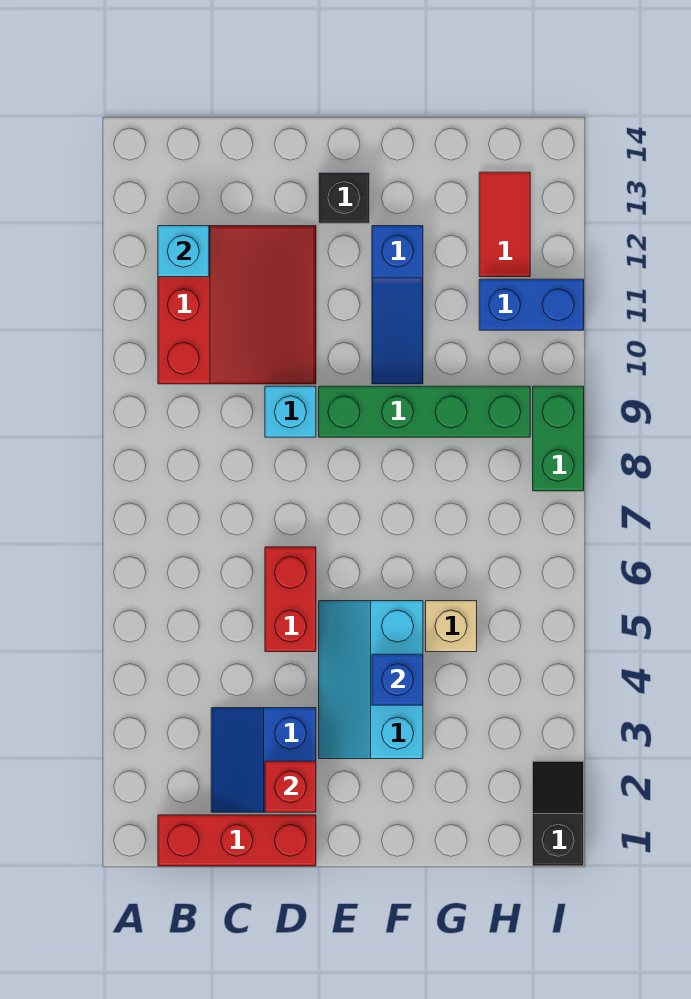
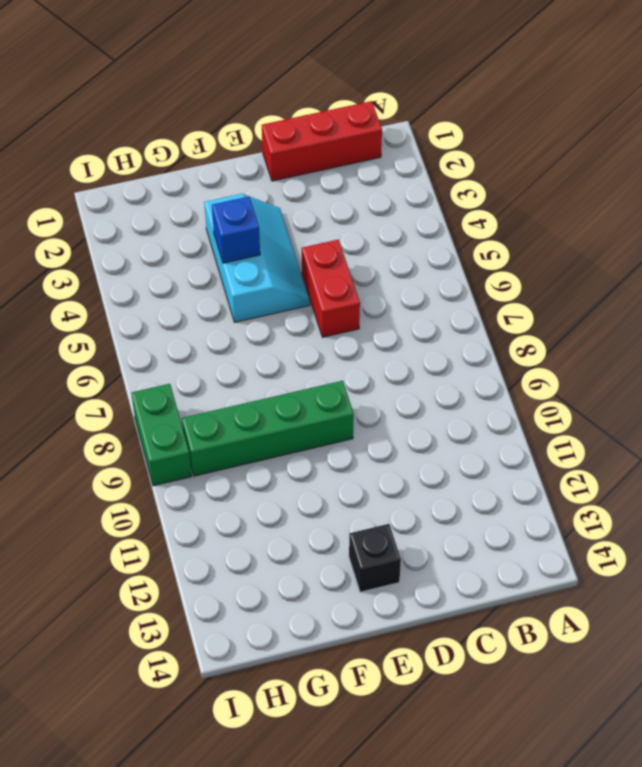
none -> red slope B10:D12 level 1 top B
none -> blue slope C2:D3 level 1 top D
none -> cyan brick D9 level 1

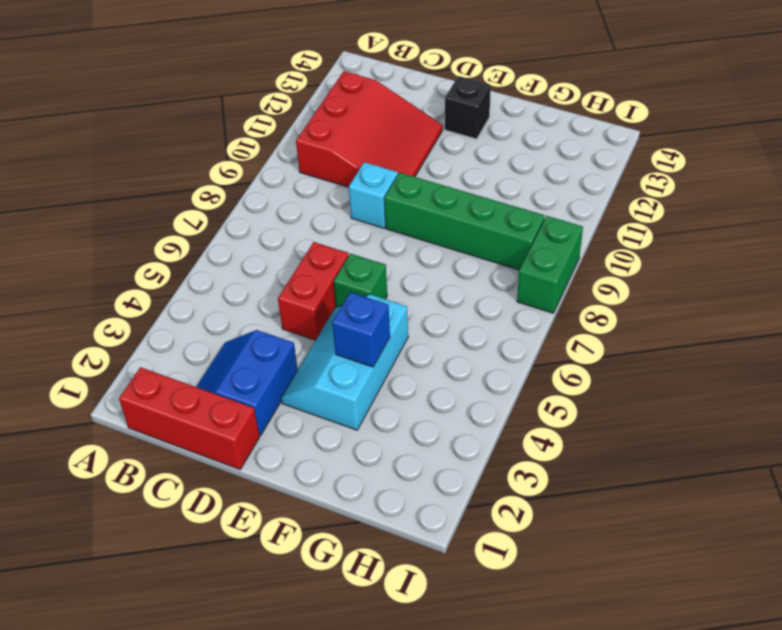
green brick E6 level 1 -> none
none -> blue slope F10:F12 level 1 top 12
none -> tan brick G5 level 1
none -> blue brick H11:I11 level 1

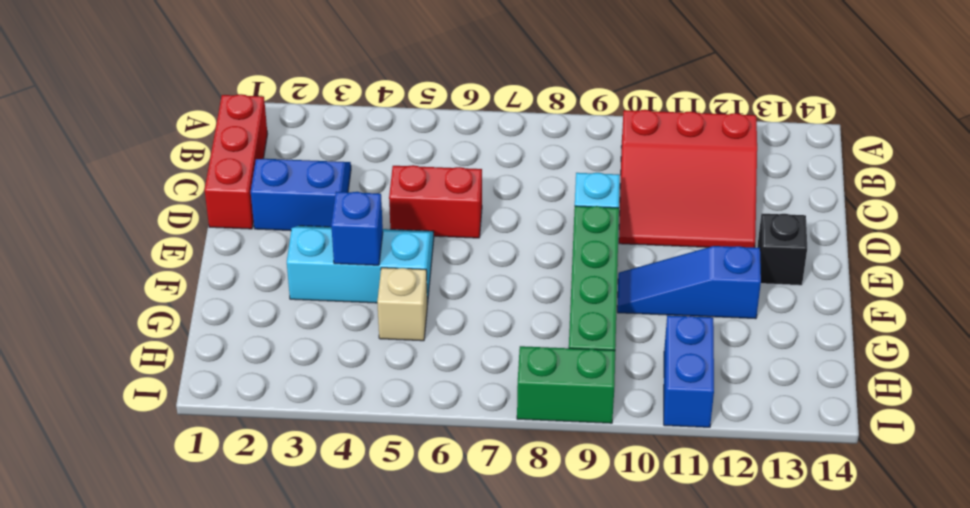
none -> red tile H12:H13 level 1
none -> black slope I1:I2 level 1 top 1
none -> cyan brick B12 level 2

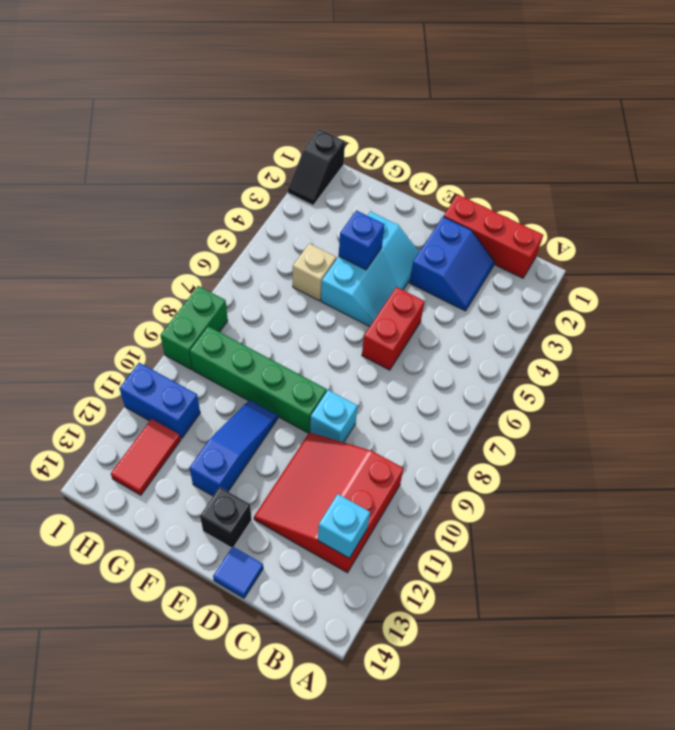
blue tile D14 level 1 -> none
none -> red brick D2 level 2

